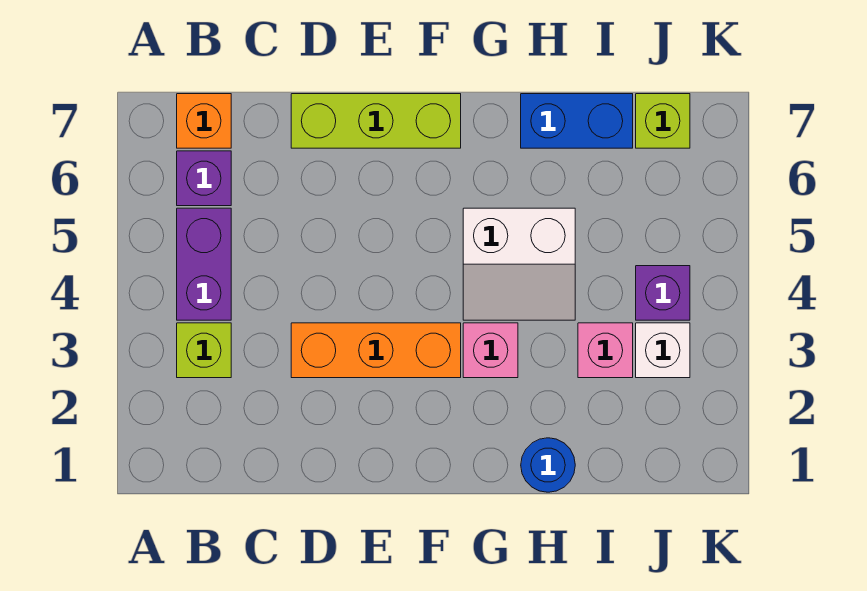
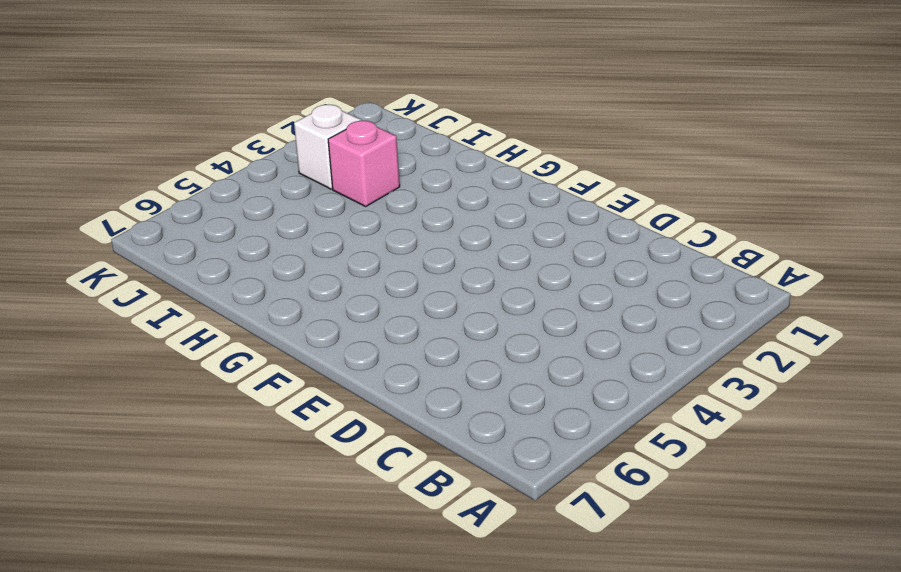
none -> lime brick B3 level 1
none -> purple brick B4:B5 level 1
none -> purple brick B6 level 1

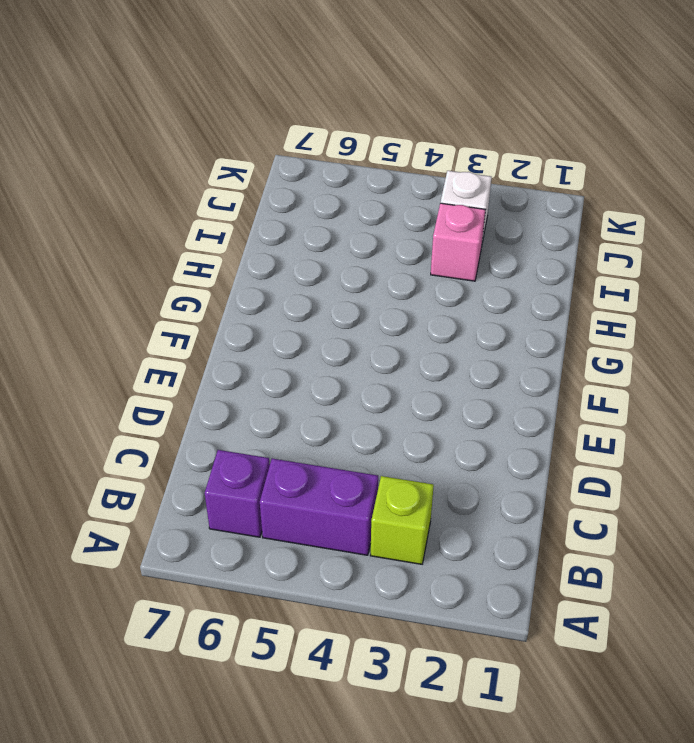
none -> orange brick B7 level 1
none -> orange brick D3:F3 level 1
none -> lime brick D7:F7 level 1

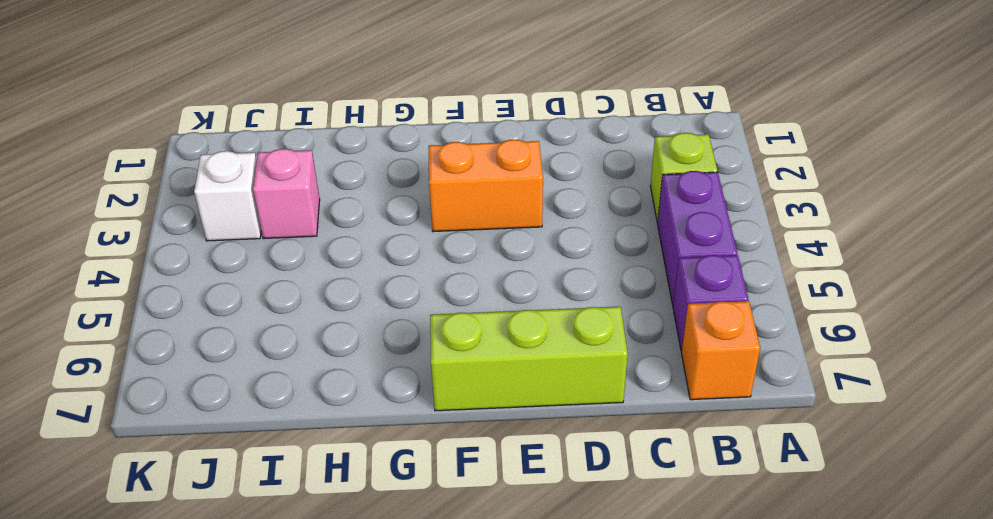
orange brick E3:F3 level 1 -> orange brick D3:F3 level 1
none -> pink brick G3 level 1
none -> white slope G4:H5 level 1 top 5
none -> blue round brick H1 level 1

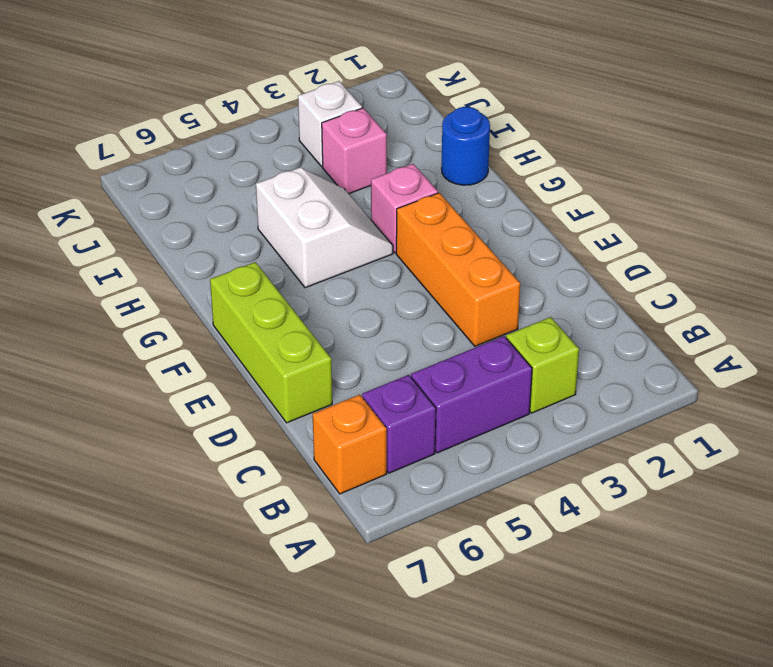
none -> blue brick H7:I7 level 1
none -> purple brick J4 level 1
none -> lime brick J7 level 1

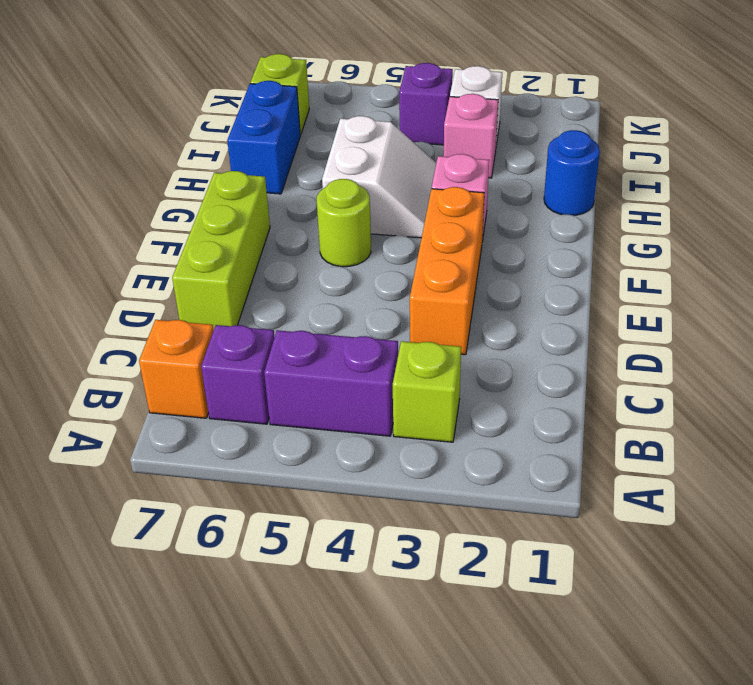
lime round brick F5 level 1 -> none

